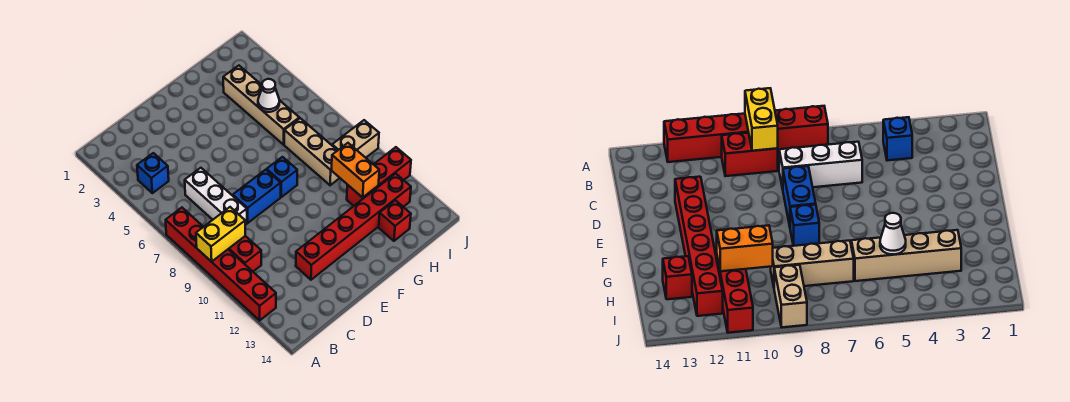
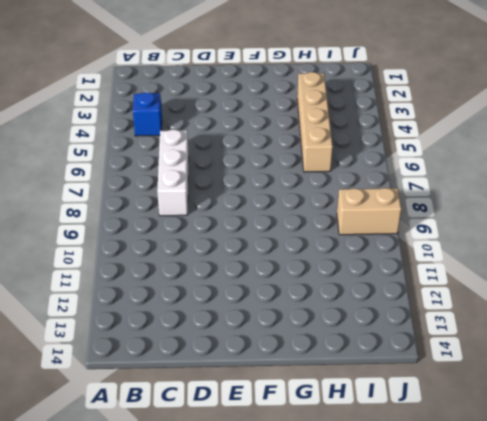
none -> red brick A7:A12 level 1
none -> red brick B9:B10 level 1
none -> blue brick D8:E8 level 1

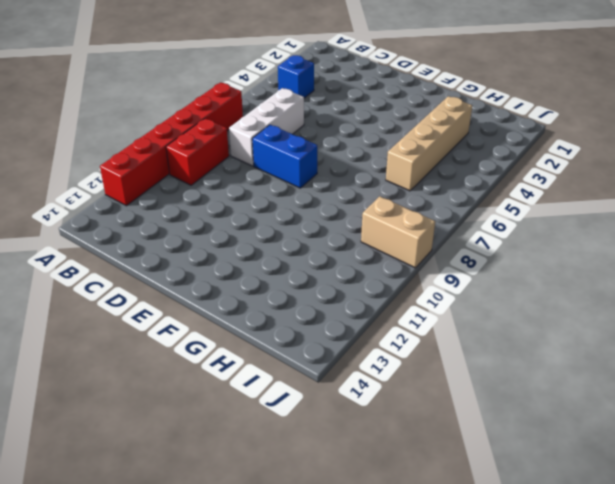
none -> red brick D12:I12 level 1
none -> blue brick F8 level 1
none -> tan brick H7:H9 level 1

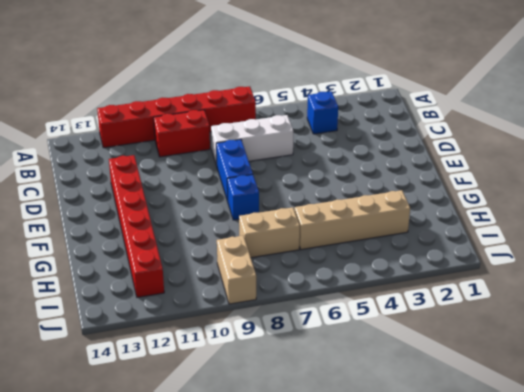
tan brick H7:H8 level 1 -> tan brick H7:H9 level 1
none -> red brick H11:J11 level 1
none -> red brick H13 level 1
none -> yellow brick A9:B9 level 2

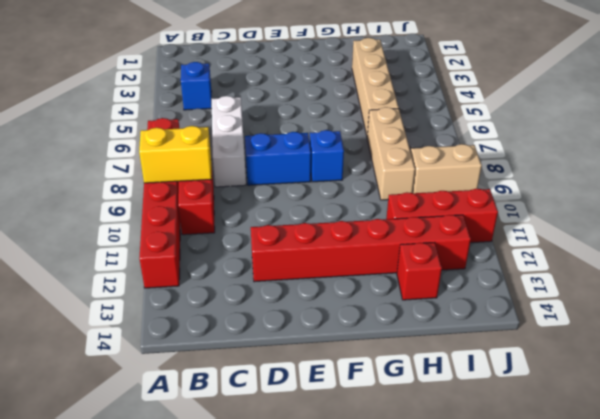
none -> white cone H5 level 2
none -> orange brick H10:H11 level 2

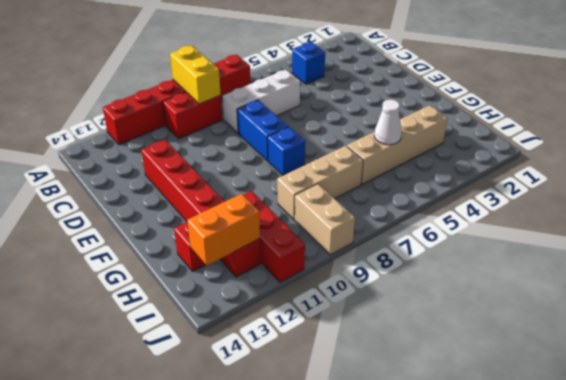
orange brick I12:I13 level 2 -> orange brick H10:H11 level 2

